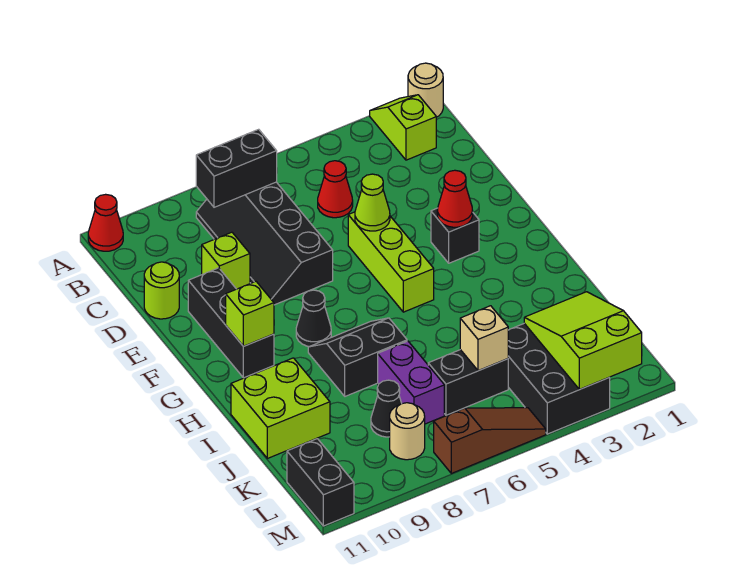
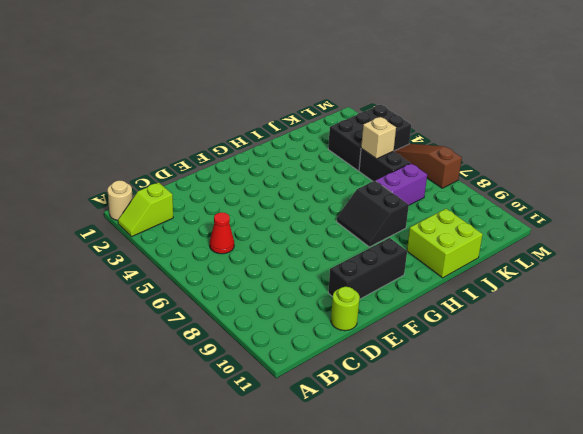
none -> red cone A11 level 1
none -> black slope B7:E8 level 1 top 7
none -> lime brick D9 level 1

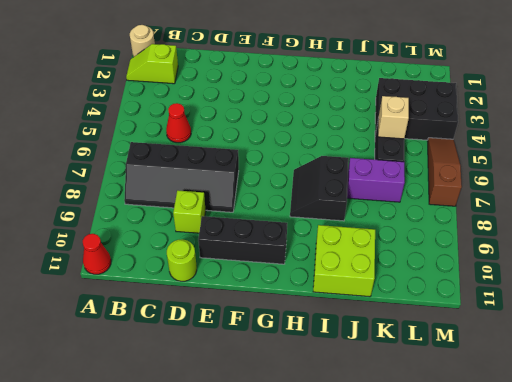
none -> lime brick E5:G5 level 1
none -> black brick F3 level 1
none -> black cone G8 level 1

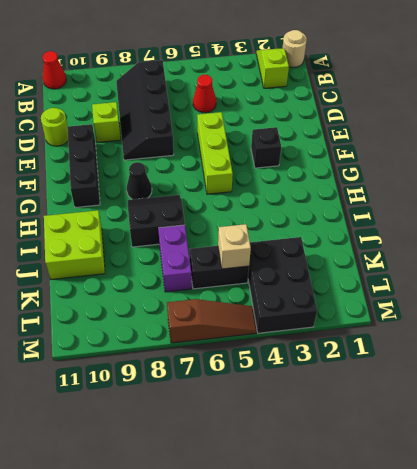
none -> black cone K8 level 1
none -> tan round brick L8 level 1
none -> black brick L11:M11 level 1

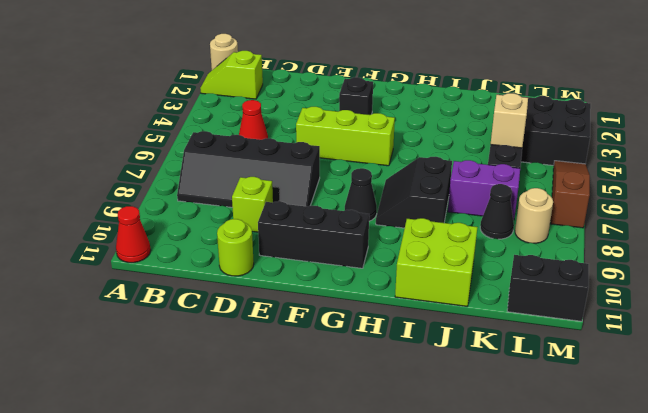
none -> black brick B7:B8 level 2
none -> lime cone E5 level 2
none -> red cone F3 level 2

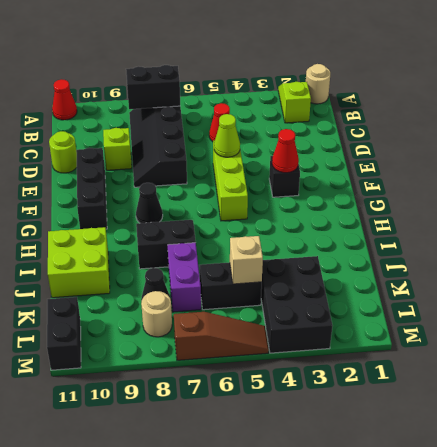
none -> lime brick G10 level 2
none -> lime slope K2:M3 level 2 top M

